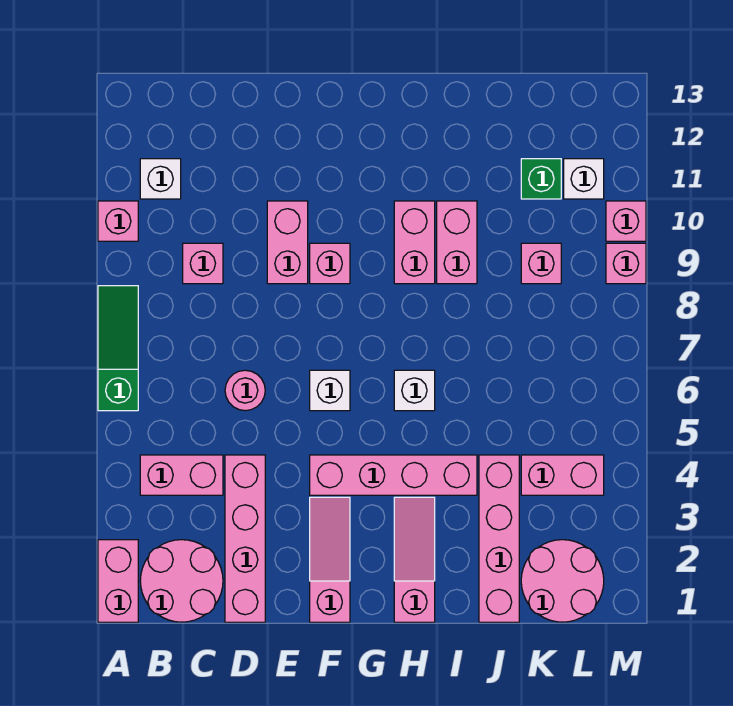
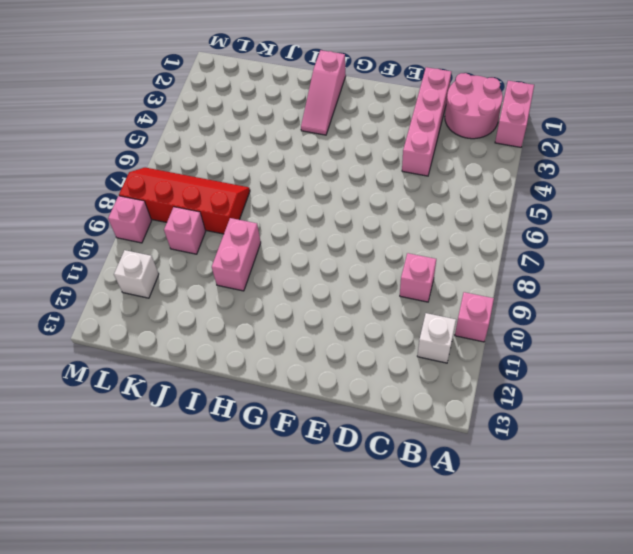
red slope J7:M8 level 1 top 8 -> none
none -> green slope A6:A8 level 1 top 6
none -> pink brick B4:C4 level 1
none -> pink round brick D6 level 1

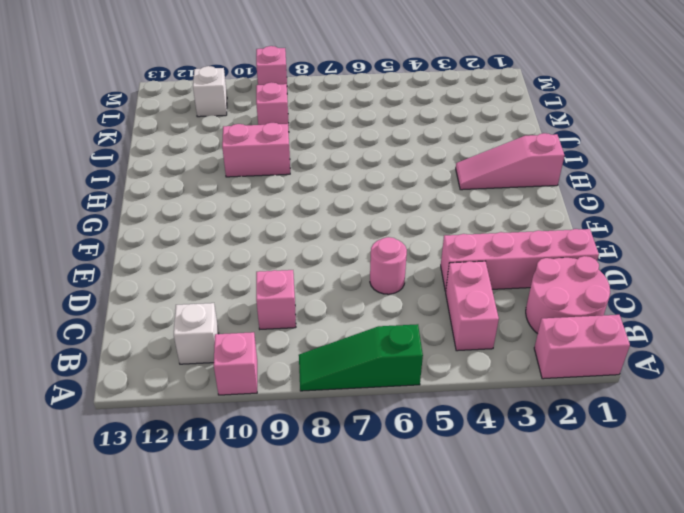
none -> pink brick E9:E10 level 1
none -> pink slope F1:F3 level 1 top 1
none -> pink brick F4:I4 level 1

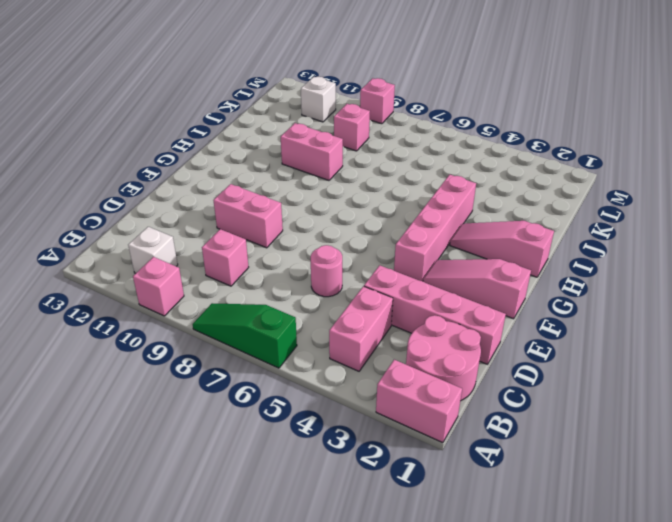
none -> white brick F6 level 1
none -> pink brick F9 level 1
none -> white brick H6 level 1

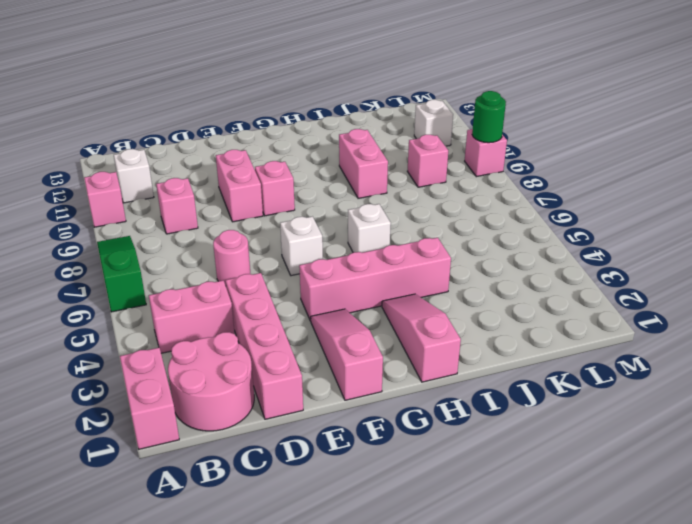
green round brick M9 level 2 -> none
none -> pink brick H9:H10 level 1
none -> pink brick J1:J4 level 1
none -> pink round brick K1:L2 level 1

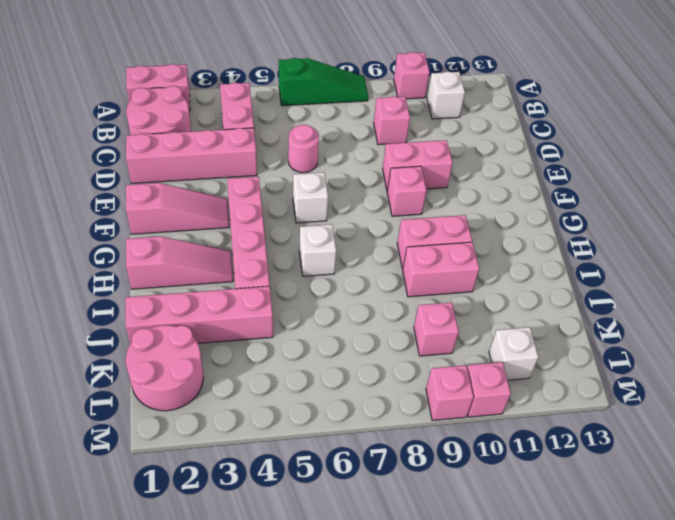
none -> pink brick K4:L4 level 1
none -> green brick K11 level 1

